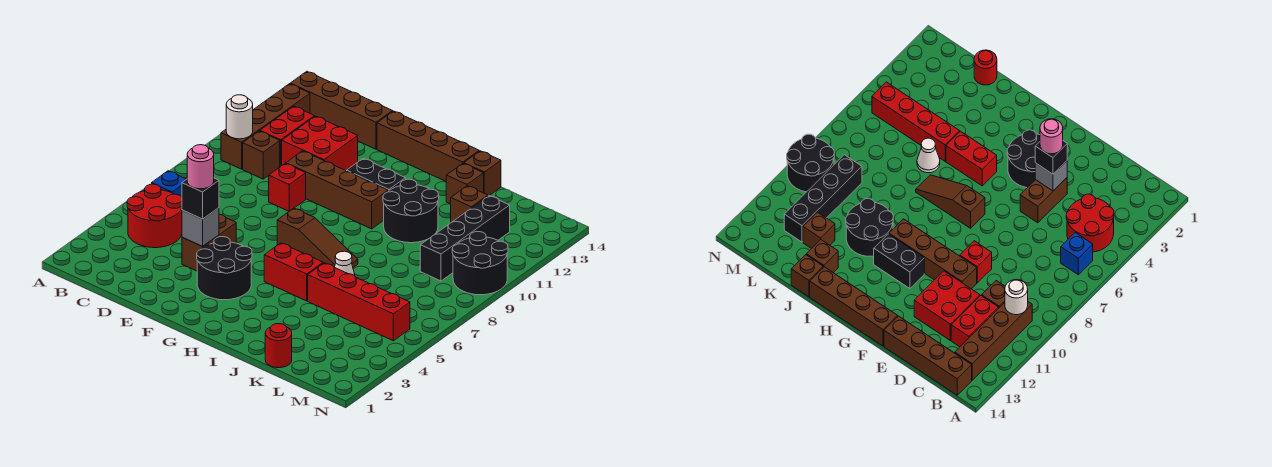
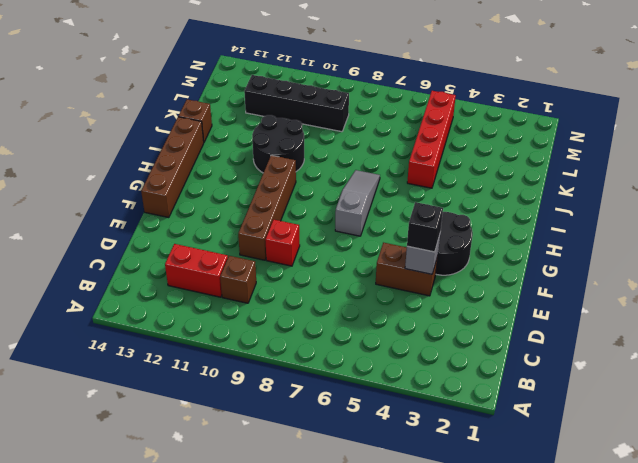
grey slope G7:I7 level 1 top G -> brown slope G7:I7 level 1 top G
none -> red round brick B4:C5 level 1
none -> blue brick B6 level 1
none -> brown brick B10:B13 level 1

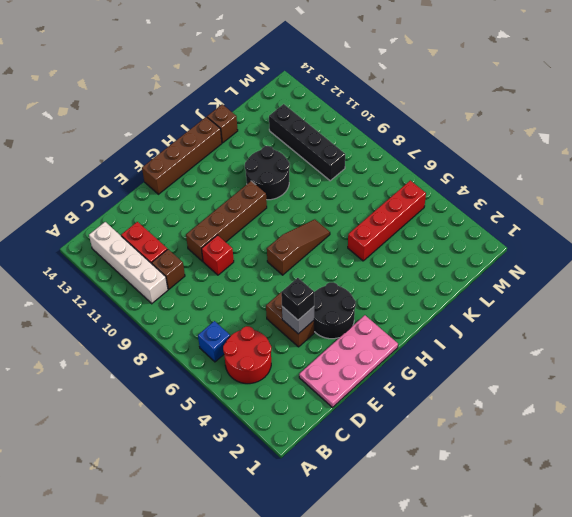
white brick B10:B13 level 1 -> brown brick B10:B13 level 1
pink plate D1:G2 level 1 -> none
none -> brown brick B14:E14 level 1
none -> red brick D11:E12 level 1
none -> black brick G11:H11 level 1

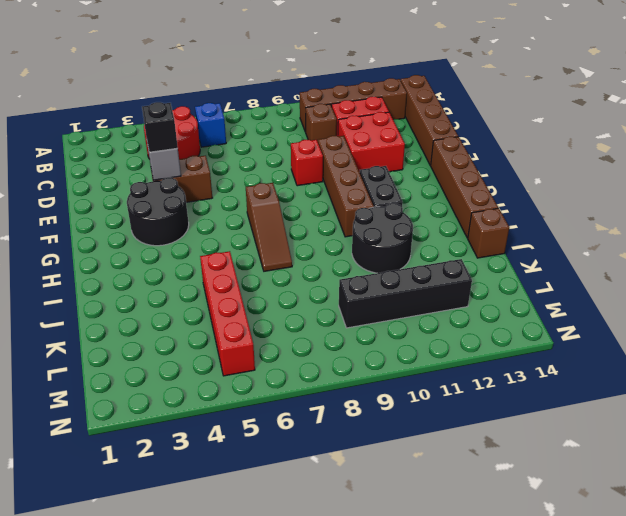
none -> red brick H5:I5 level 1
none -> white cone J6 level 1
none -> brown brick J13 level 1

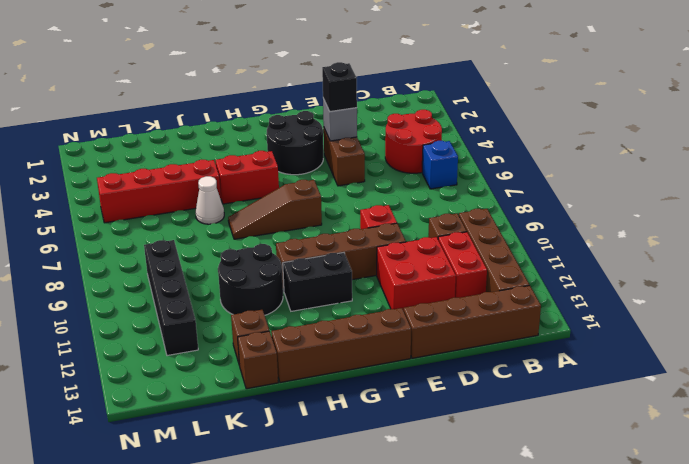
none -> red round brick K1 level 1
none -> brown brick K12 level 1
none -> black round brick M9:N10 level 1

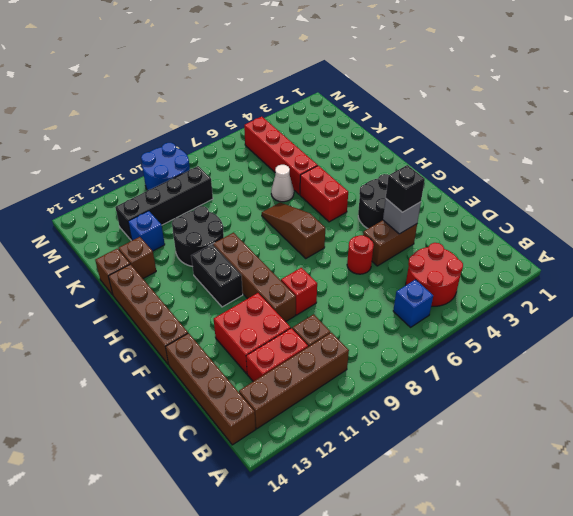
red round brick E6 level 1 -> red round brick K1 level 1
blue brick K12 level 1 -> brown brick K12 level 1
blue round brick M9:N10 level 1 -> black round brick M9:N10 level 1
none -> white round brick B10 level 2
none -> pink round brick E4 level 4

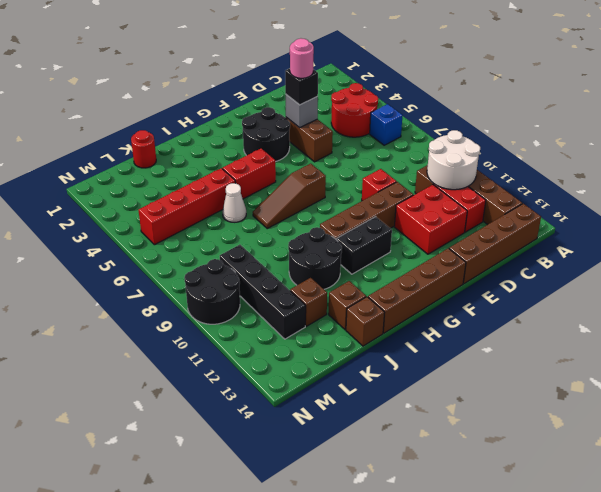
white round brick B10:C11 level 2 -> white round brick B10 level 2

